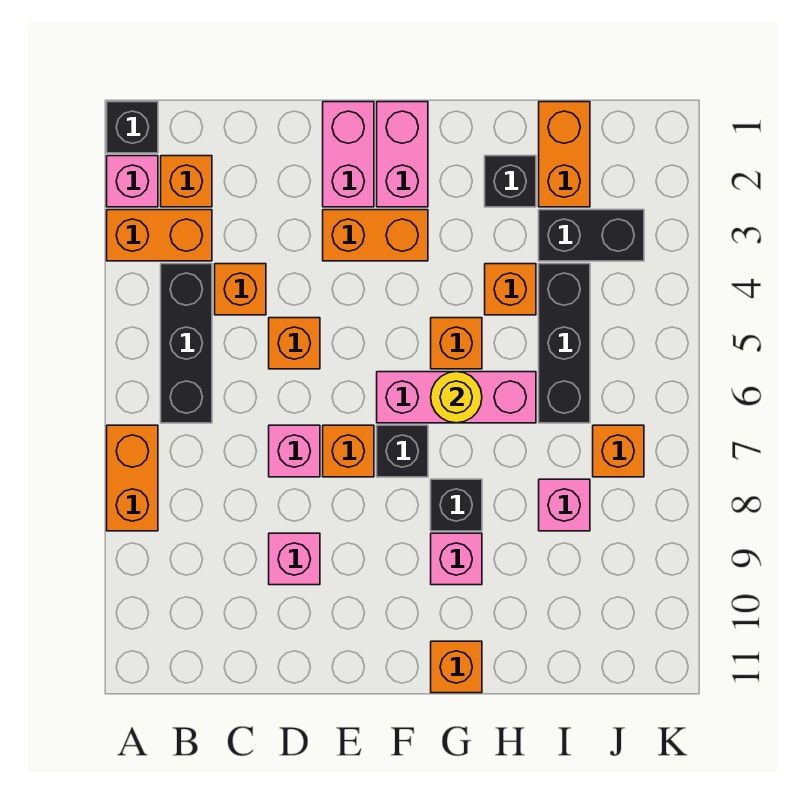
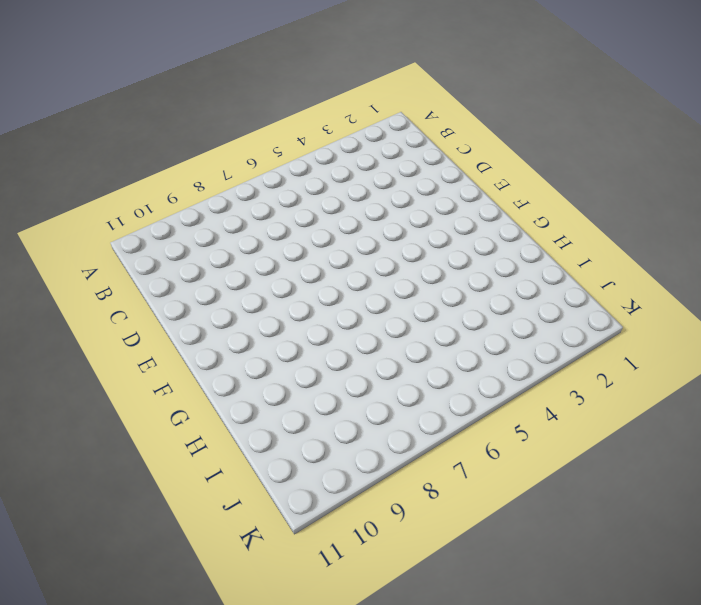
none -> black brick A1 level 1
none -> pink brick A2 level 1
none -> orange brick A3:B3 level 1

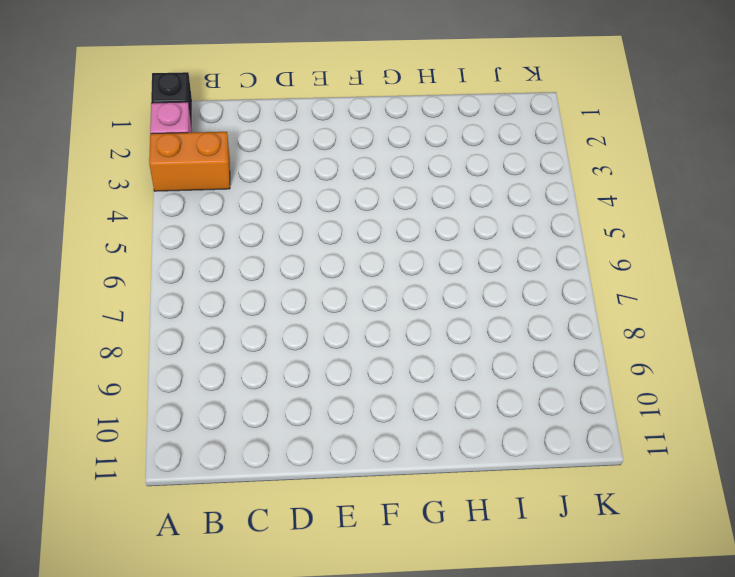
none -> orange brick A7:A8 level 1
none -> orange brick B2 level 1
none -> black brick B4:B6 level 1

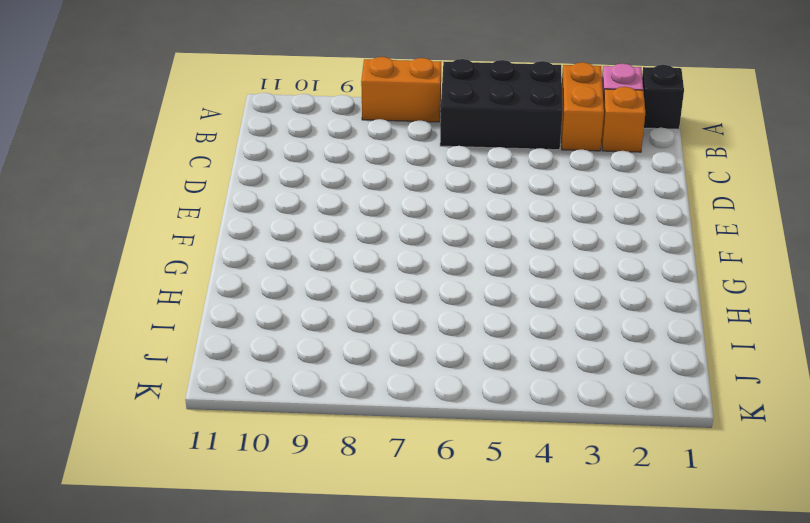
black brick A4:B6 level 1 -> black brick B4:B6 level 1
none -> orange brick C4 level 1
none -> orange brick D5 level 1
none -> pink brick D7 level 1

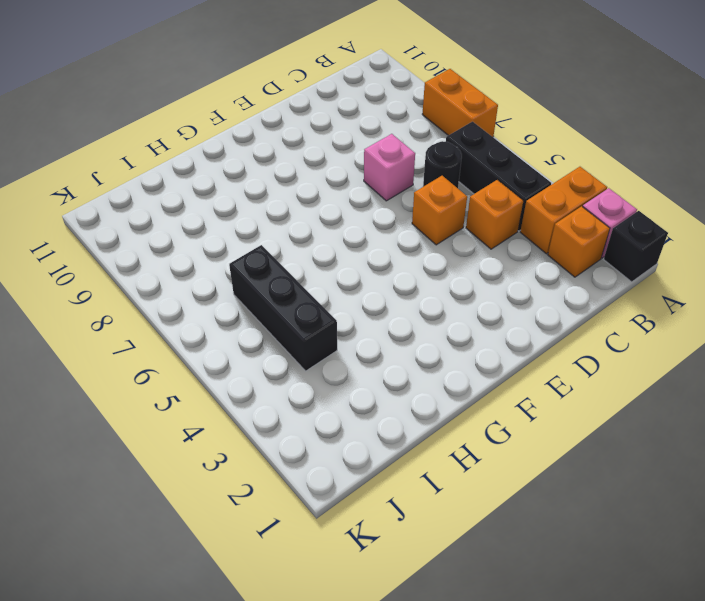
black round brick C6 level 1 -> none
none -> pink brick D9 level 1
none -> pink brick E1:E2 level 1
none -> orange brick E3:F3 level 1

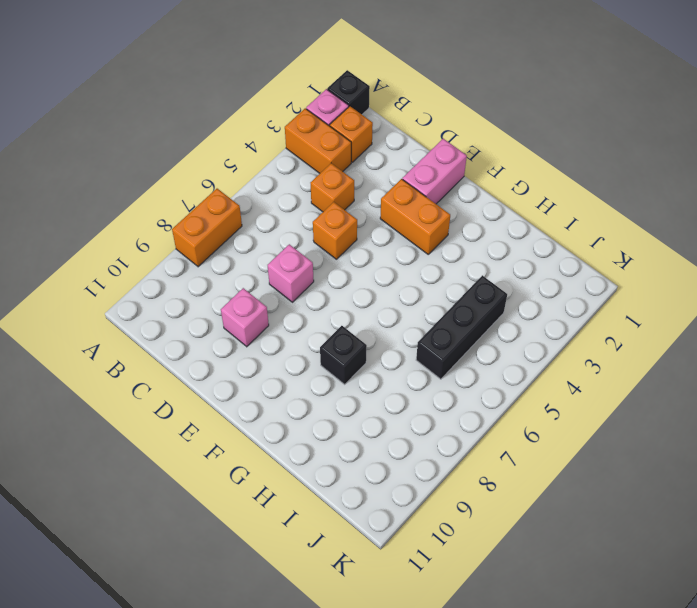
none -> black brick B4:B6 level 1
none -> orange brick E7 level 1
none -> pink brick F1:F2 level 1

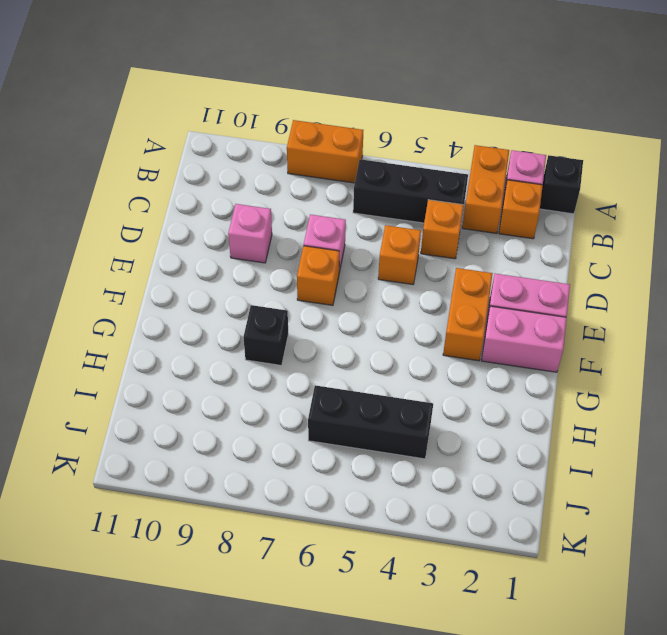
none -> pink brick F6:H6 level 1
none -> black brick F7 level 1
none -> orange brick G5 level 1

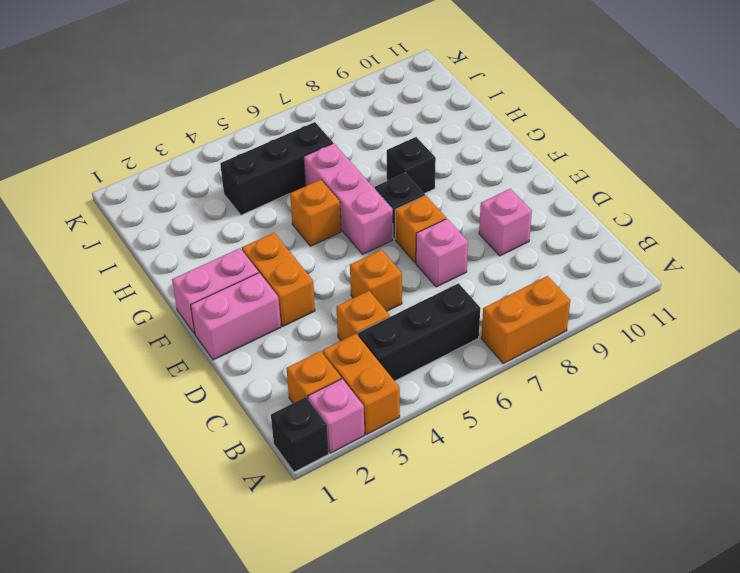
none -> pink brick G9 level 1
none -> orange brick G11 level 1
none -> black brick H2 level 1

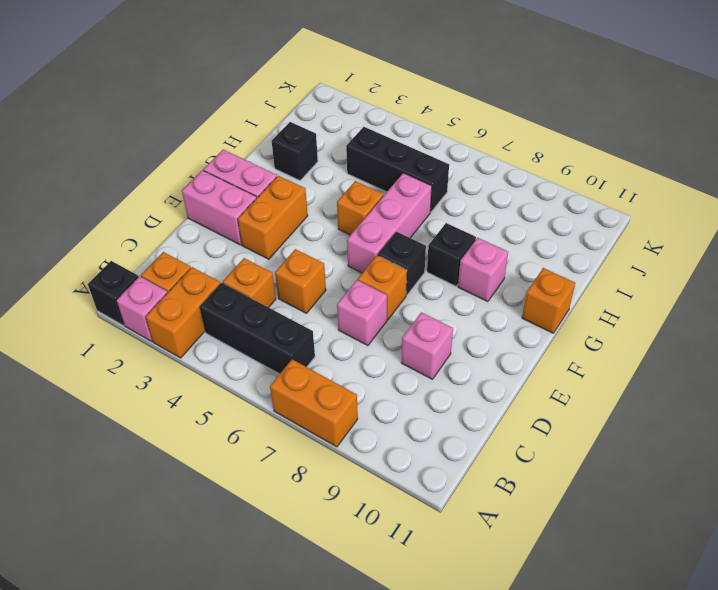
none -> orange brick H4 level 1
none -> orange brick I1:I2 level 1
none -> black brick I3:J3 level 1

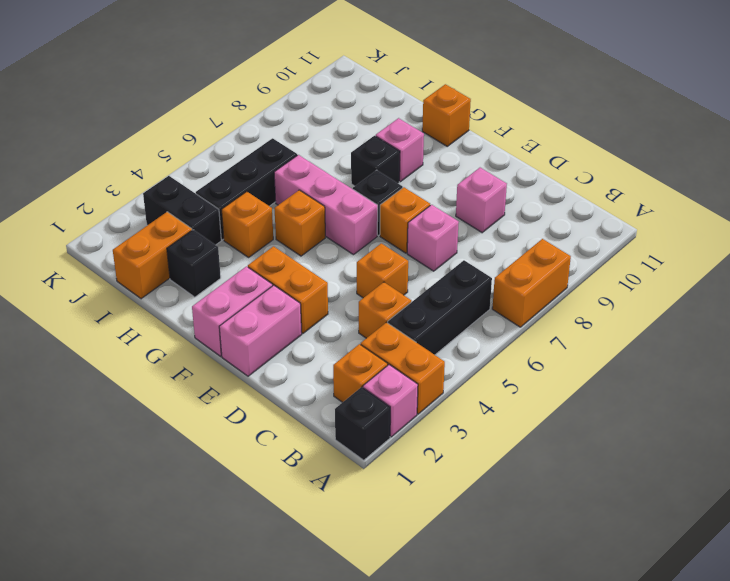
none -> pink brick I8 level 1
none -> orange brick J7 level 1
none -> yellow round brick G6 level 2

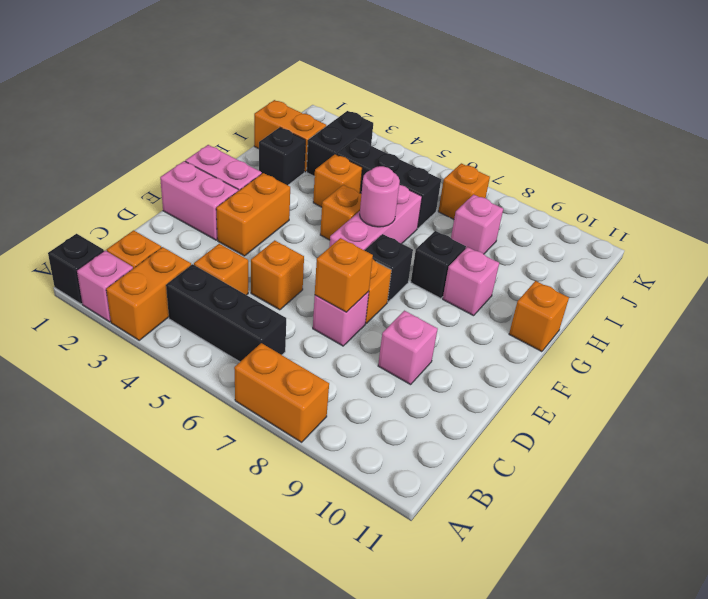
orange brick D7 level 2 -> none
pink round brick G6 level 2 -> yellow round brick G6 level 2

